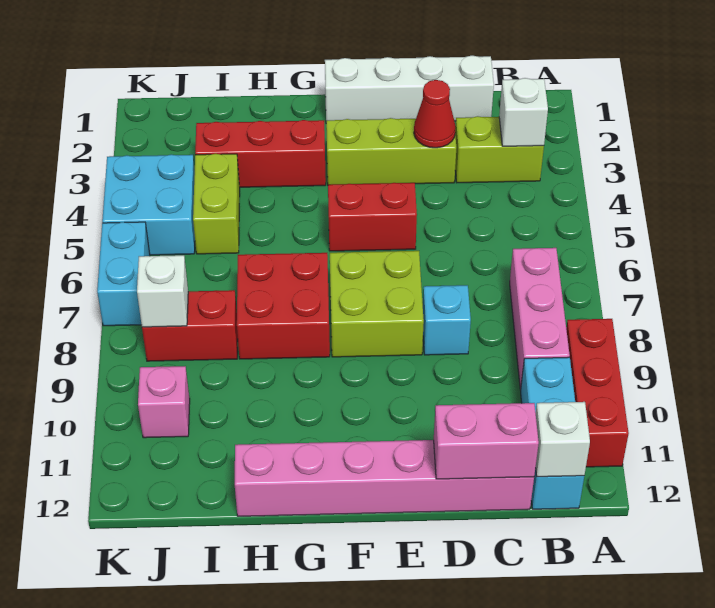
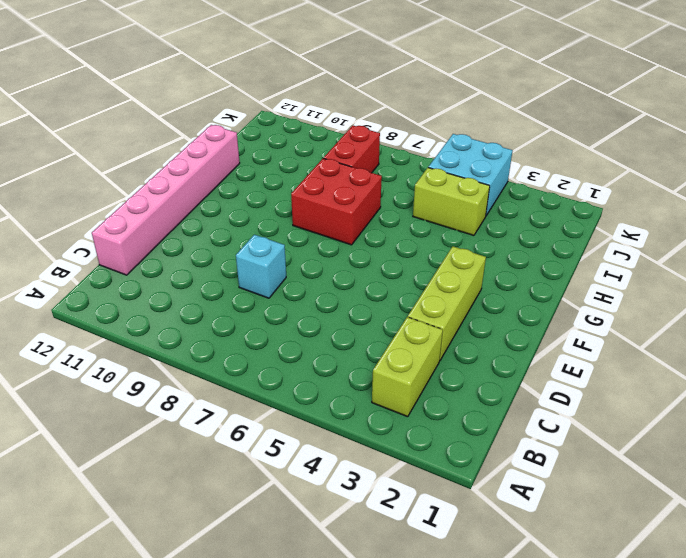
none -> red brick A9:A11 level 1
none -> pink brick B7:B9 level 1
none -> cyan brick B10:B12 level 1

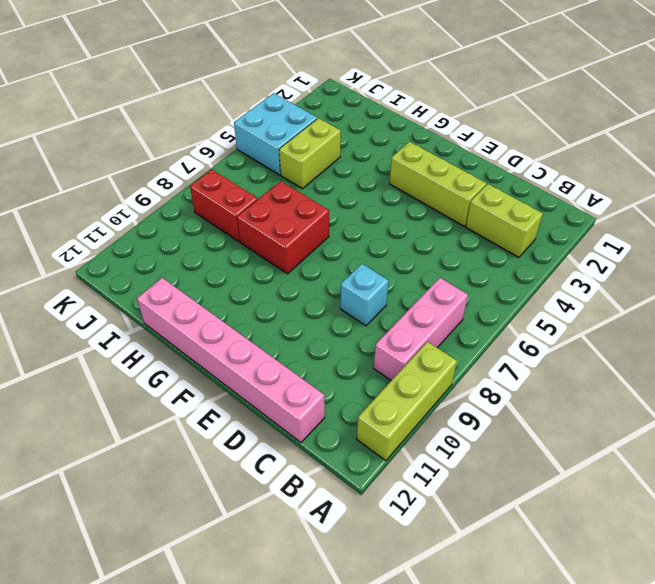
lime brick A9:A11 level 1 -> red brick A9:A11 level 1
none -> cyan brick B10:B12 level 1
none -> white brick C1:F1 level 1
none -> red brick E5:F5 level 1

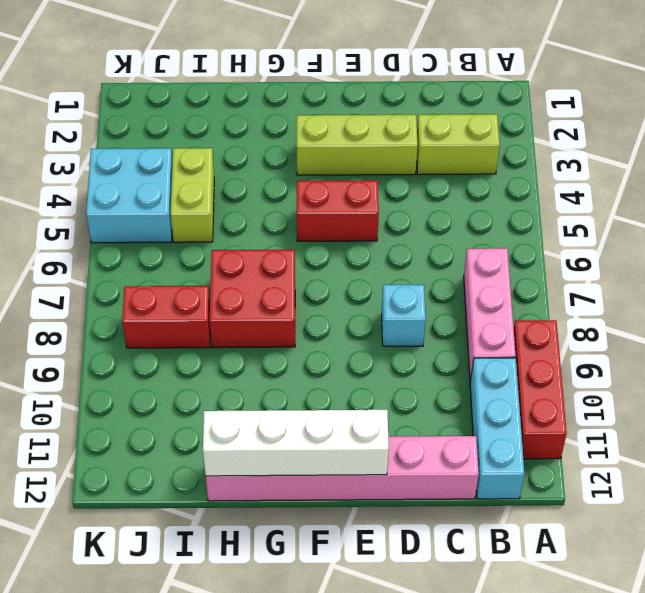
white brick E12:H12 level 2 -> white brick C1:F1 level 1
none -> lime brick E7:F8 level 1
none -> red brick G3:I3 level 1
none -> pink brick J10 level 1

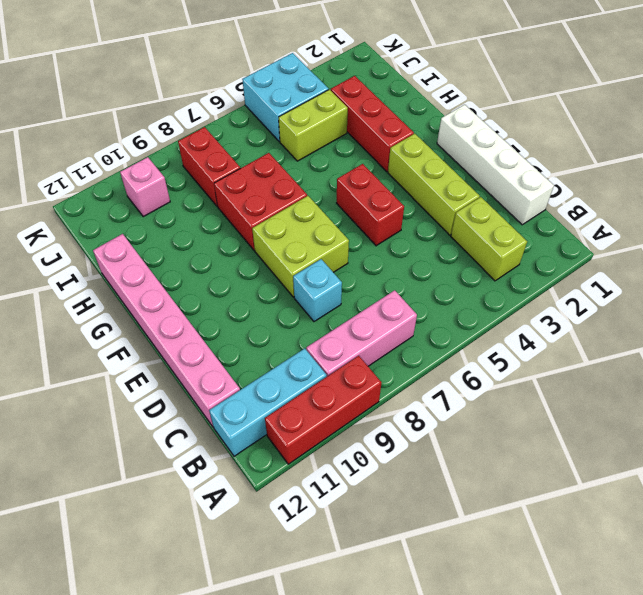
none -> cyan brick K6:K7 level 1
none -> white brick B3 level 2
none -> white brick B12 level 2

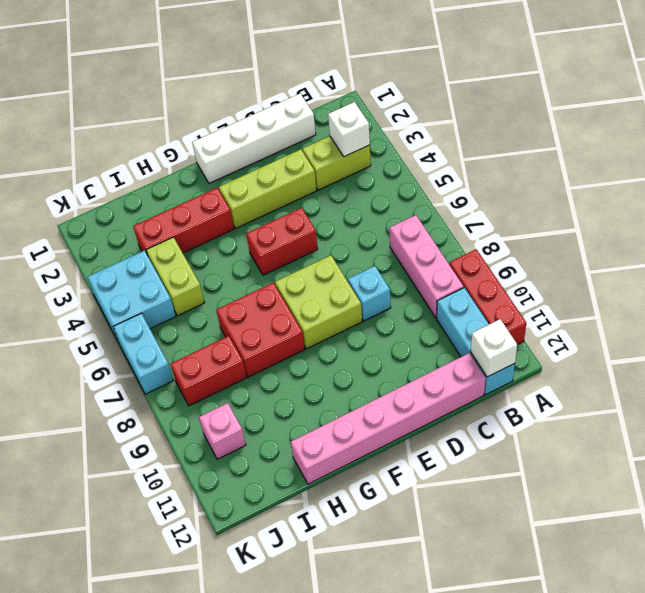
none -> pink brick C12:D12 level 2
none -> red cone D3 level 2
none -> white brick J8 level 2

